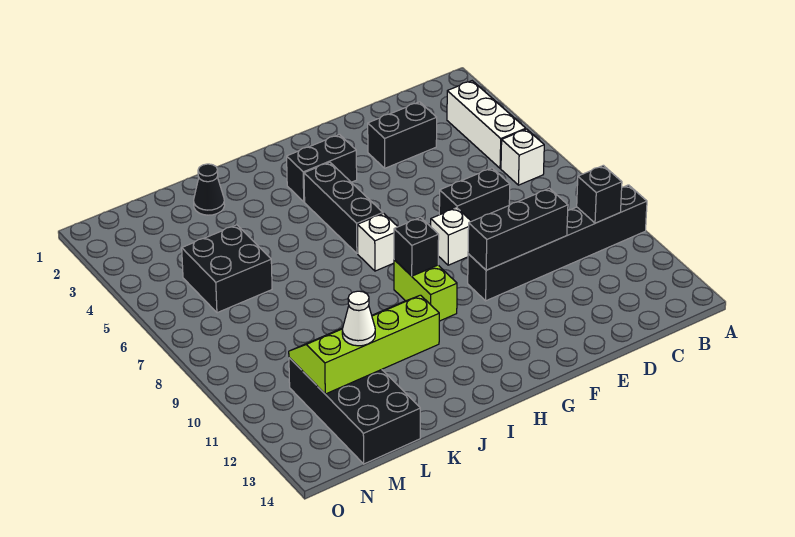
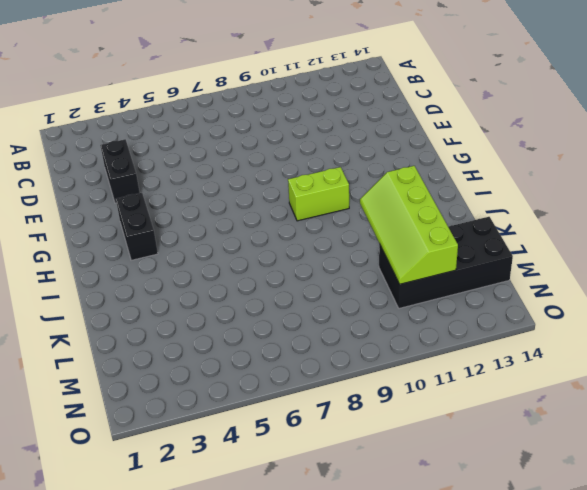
none -> black brick A10:F10 level 1
none -> white brick B3:B5 level 1
none -> white brick B6 level 1

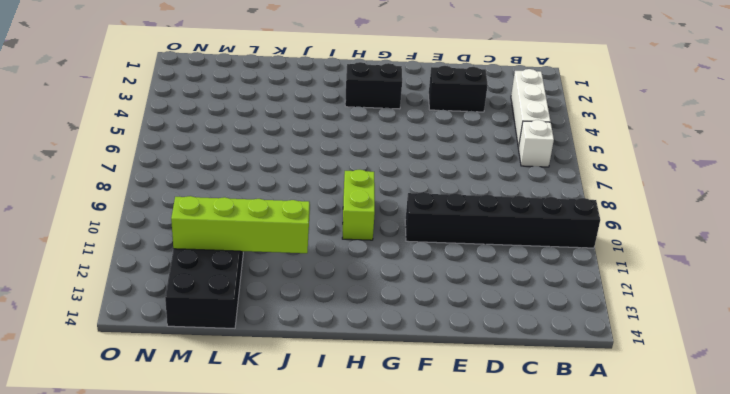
none -> black brick D7:E7 level 1
none -> white brick F8 level 1
none -> black brick H4:H6 level 1

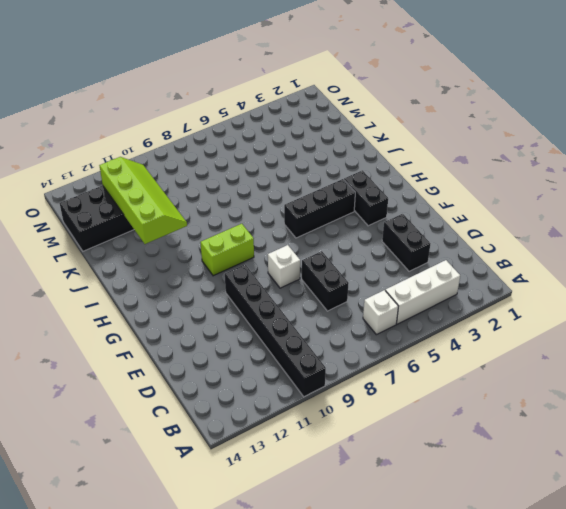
none -> white brick H7 level 1
none -> black cone K2 level 1
none -> black brick L5:M6 level 1

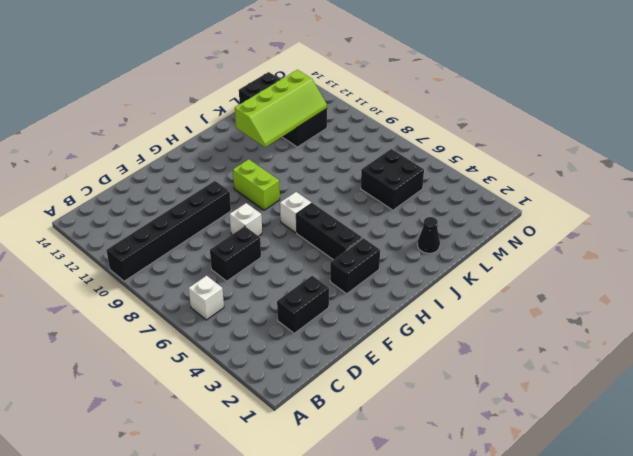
none -> white brick B3:B5 level 1
none -> black brick B10 level 2
none -> black brick D10:F10 level 2

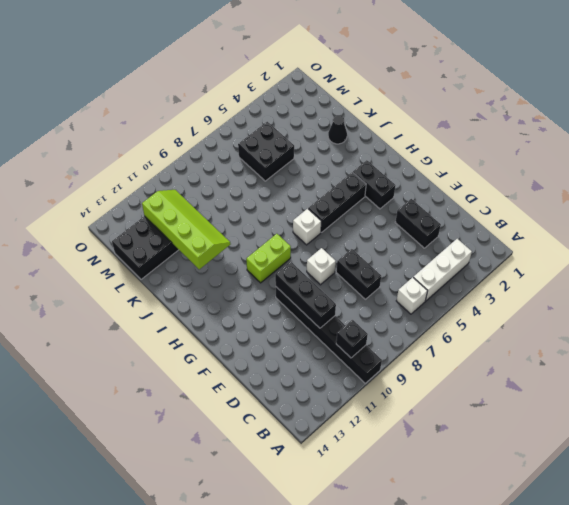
none -> black brick H9 level 2
none -> white cone L12 level 3

